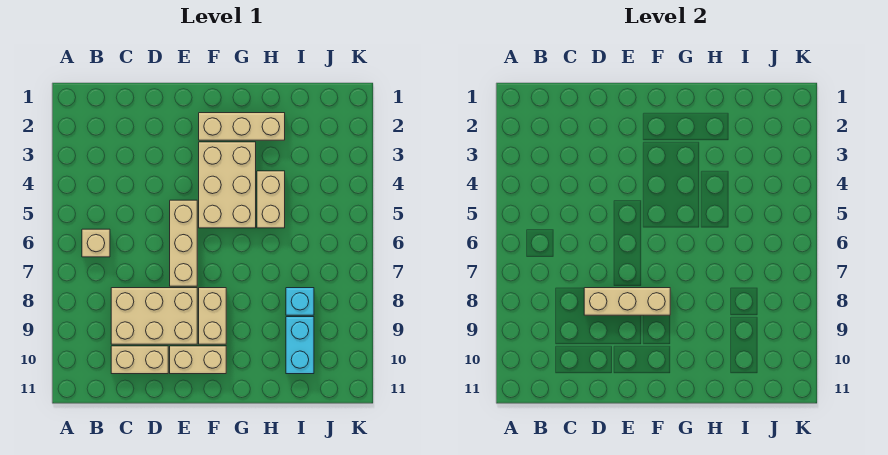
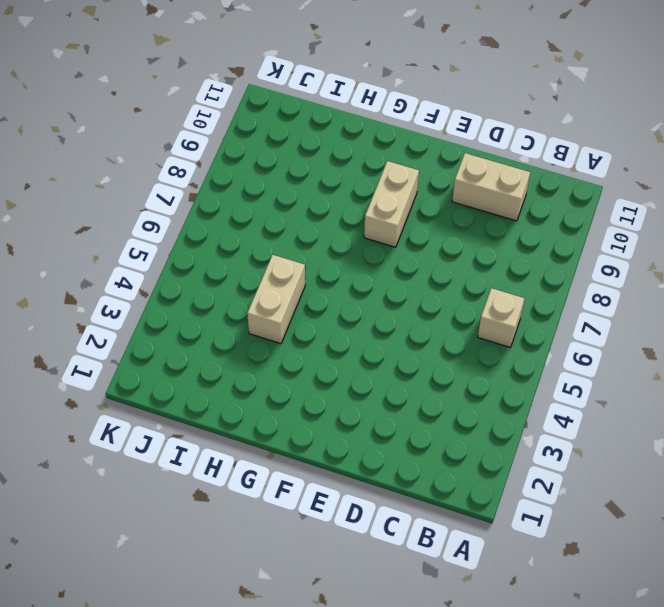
none -> tan brick C8:E9 level 1
none -> tan brick E5:E7 level 1
none -> tan brick E10:F10 level 1

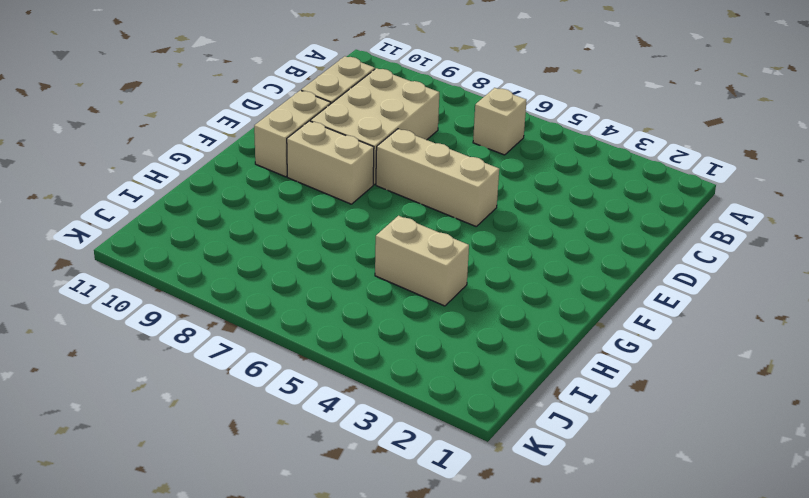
none -> tan brick F2:H2 level 1
none -> tan brick F3:G5 level 1
none -> cyan brick I8 level 1

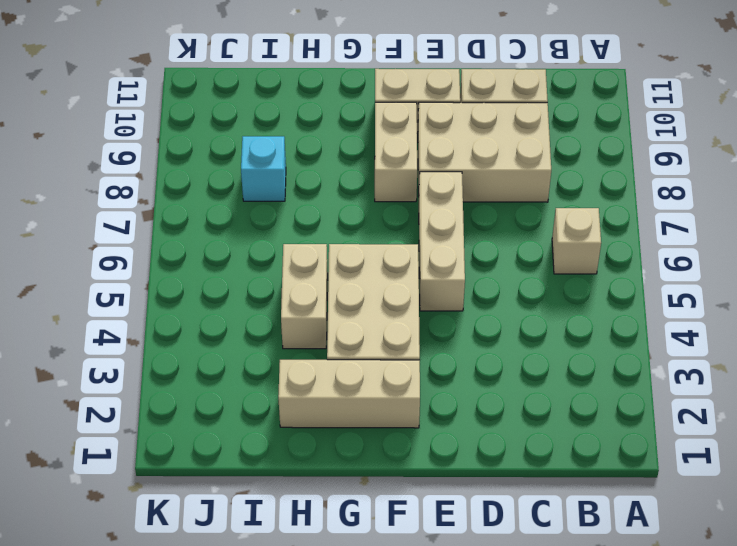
none -> cyan brick I9:I10 level 1
none -> tan brick D8:F8 level 2

